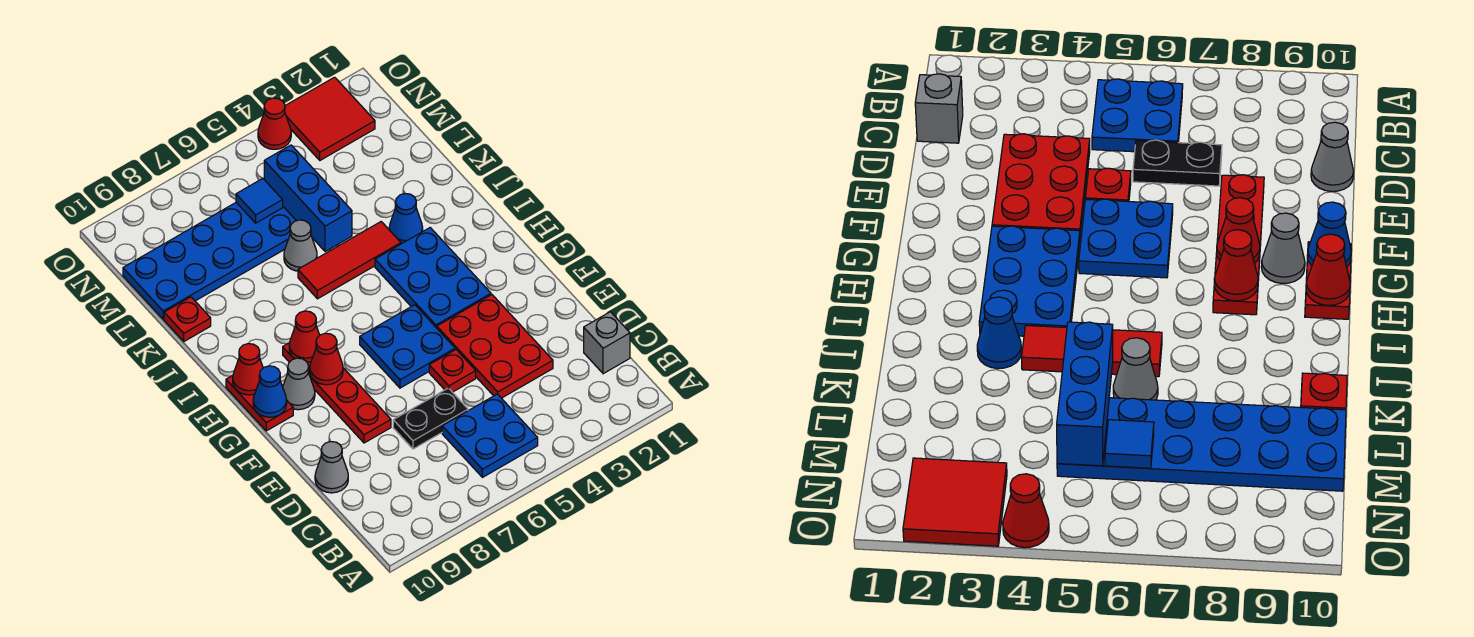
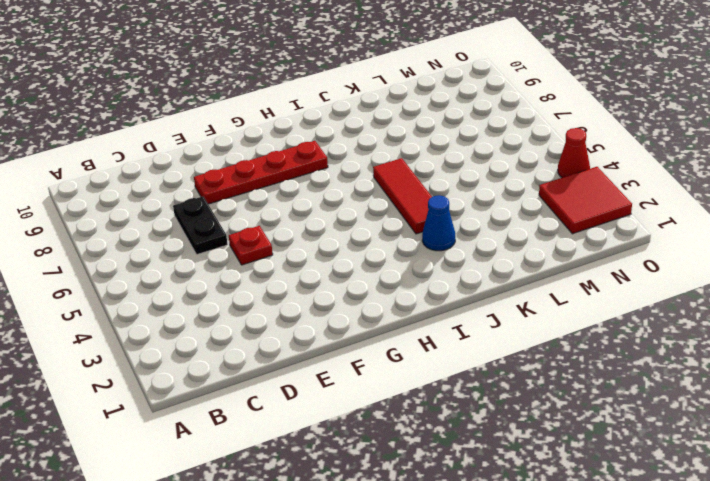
none -> blue plate B5:C6 level 1
none -> grey brick C1 level 1
none -> red plate D3:F4 level 1

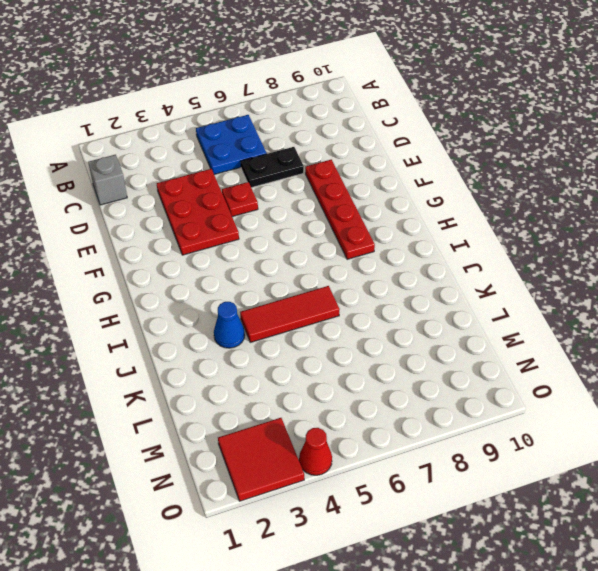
none -> grey cone D10 level 1
none -> blue plate F5:G6 level 1
none -> blue plate G3:I4 level 1

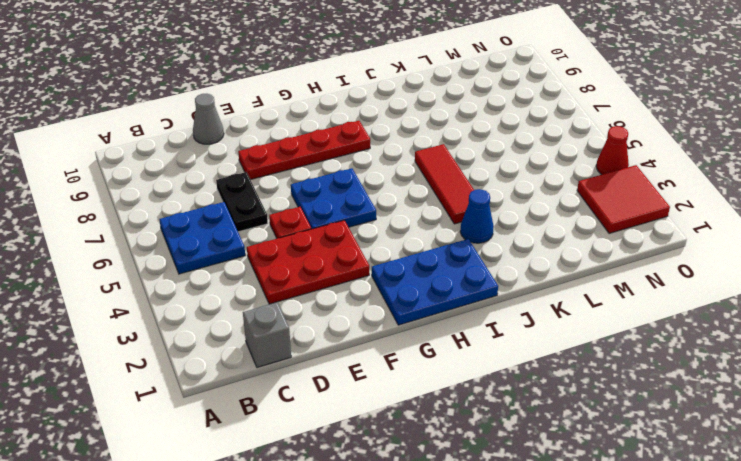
blue plate G1:I2 level 1 -> blue plate G3:I4 level 1
none -> grey cone G9 level 1
none -> red plate G10:H10 level 1
none -> grey cone K6 level 1

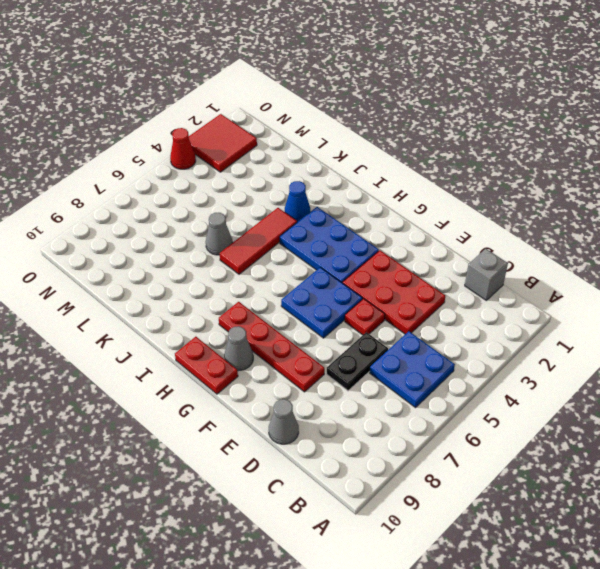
none -> red plate K10 level 1
none -> blue plate L5:M10 level 1
none -> red cone G8 level 2

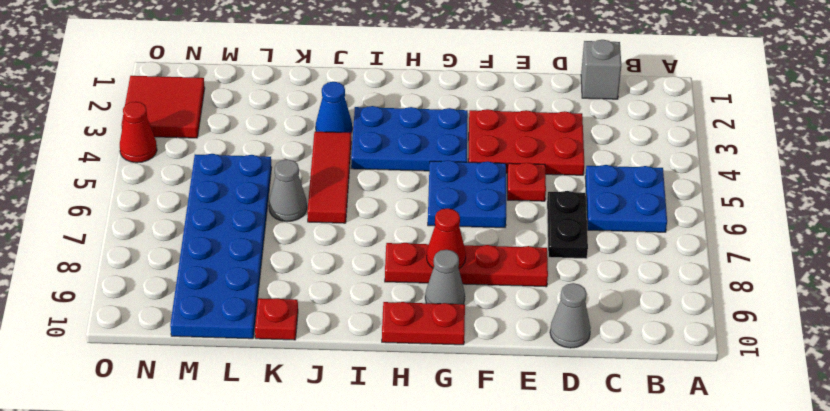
none -> blue cone G10 level 2
none -> red cone H8 level 2
none -> red cone H10 level 2

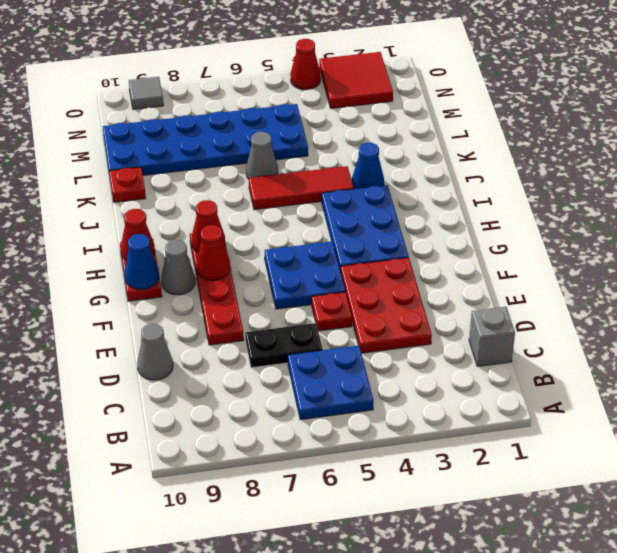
grey tile O9 level 1 -> none
none -> blue brick K5:M5 level 2
none -> blue tile M6 level 2

